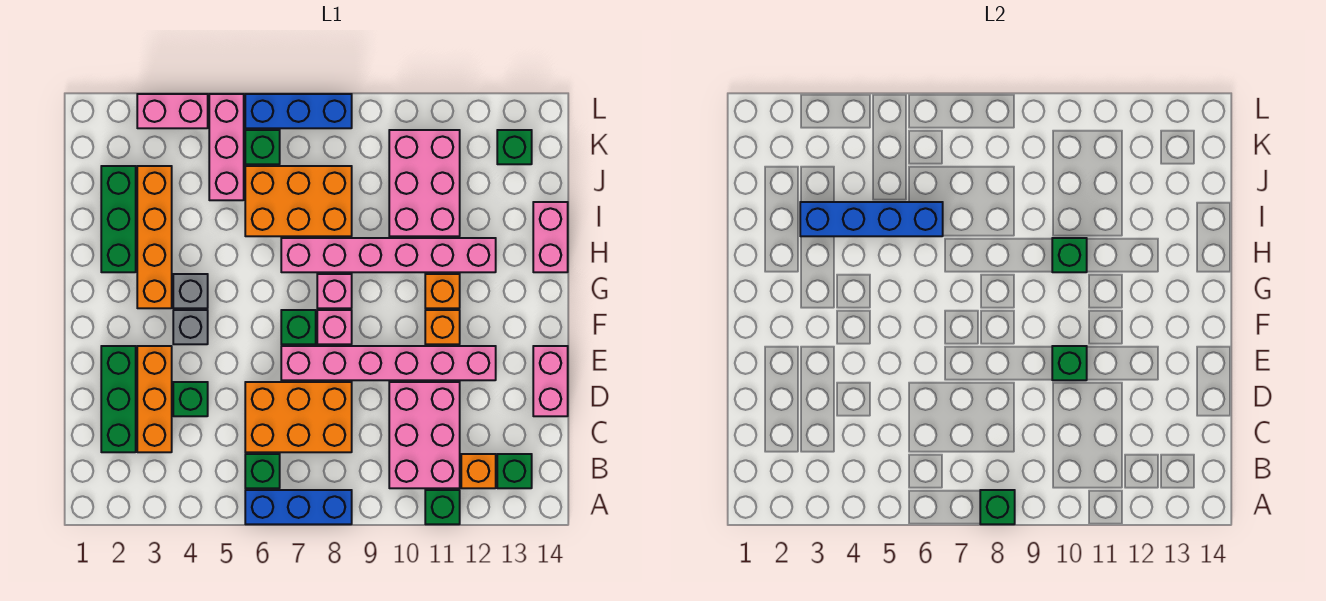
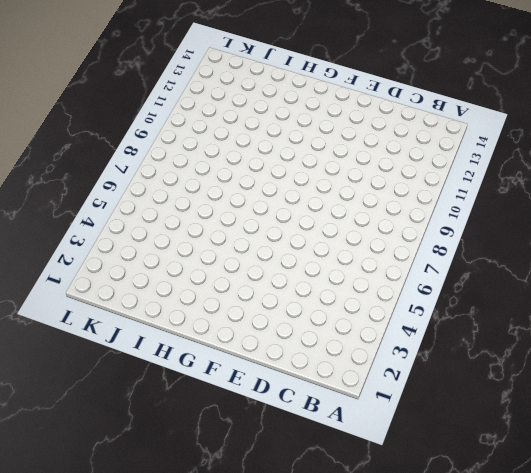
none -> blue brick A6:A8 level 1
none -> green brick A11 level 1
none -> green brick B6 level 1
none -> pink brick B10:D11 level 1

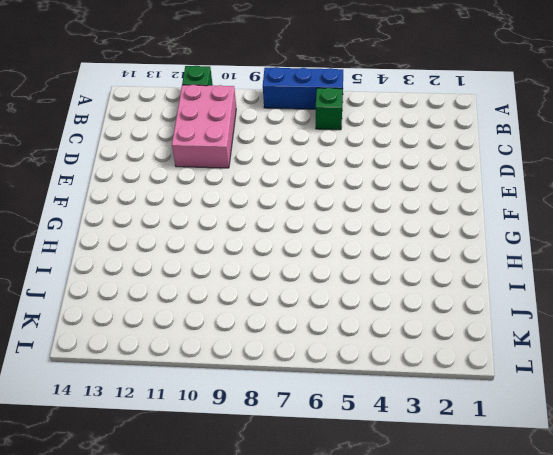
none -> orange brick B12 level 1
none -> green brick B13 level 1
none -> green brick C2:E2 level 1
none -> orange brick C3:E3 level 1

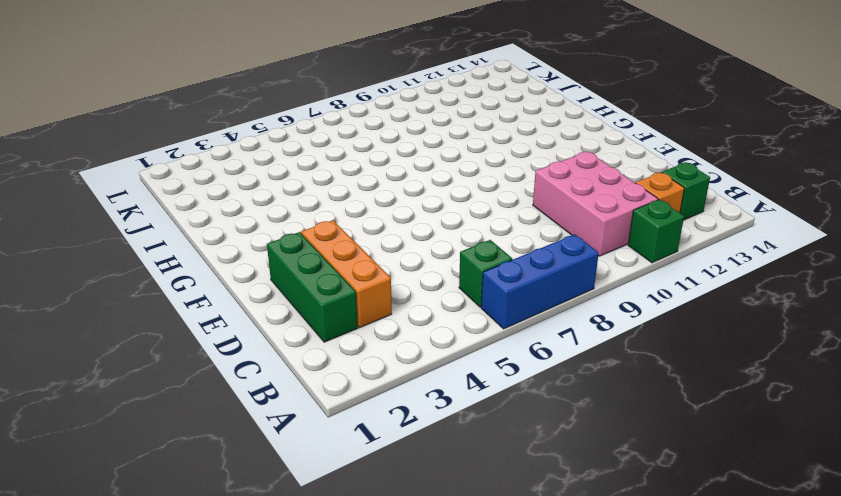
none -> orange brick C6:D8 level 1
none -> green brick D4 level 1
none -> pink brick D14:E14 level 1
none -> pink brick E7:E12 level 1

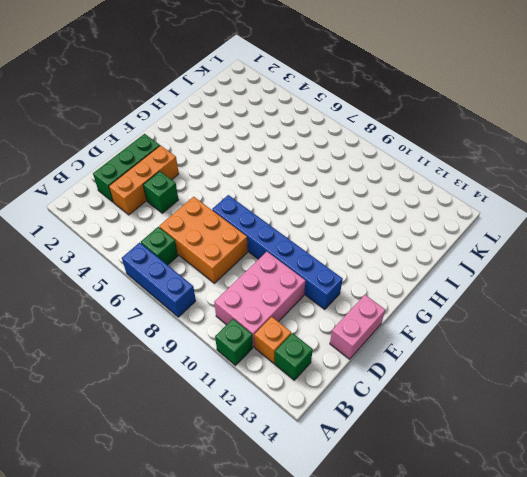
blue brick E7:E12 level 1 -> pink brick E7:E12 level 1
none -> grey brick F4 level 1
none -> green brick F7 level 1
none -> pink brick F8 level 1
none -> orange brick F11 level 1

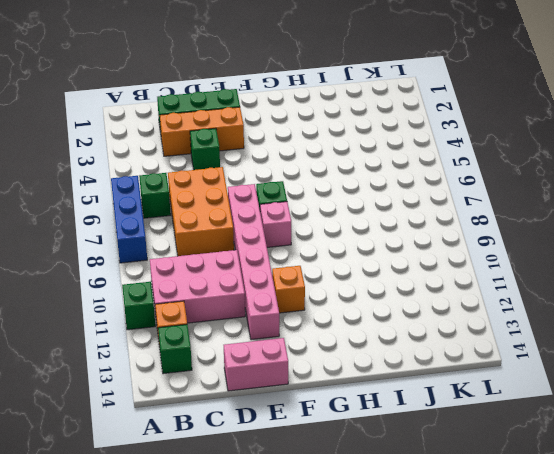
none -> grey brick F4 level 1
none -> orange brick G3:J3 level 1
none -> grey brick G4 level 1
none -> pink brick G8 level 1

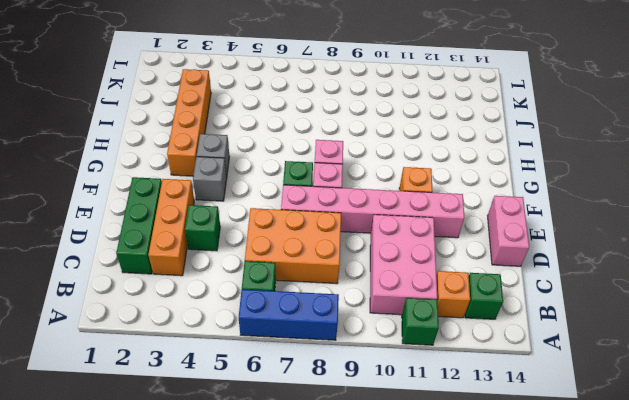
none -> orange brick G11 level 1
none -> green brick H2:J2 level 1
none -> pink brick H7:H12 level 1
none -> pink brick H14:I14 level 1

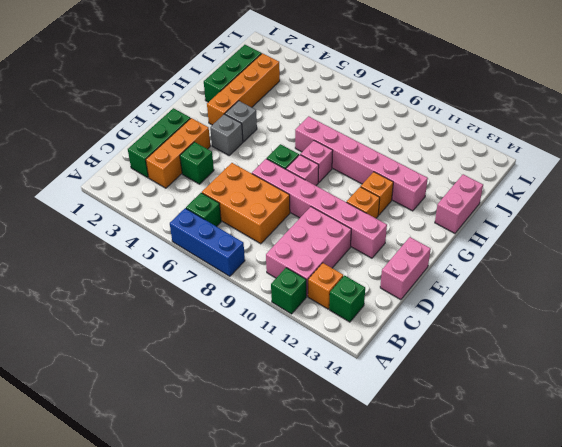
none -> orange brick I6:J8 level 1
none -> pink brick I10:K11 level 1
none -> pink brick J5:L5 level 1
none -> green brick K6 level 1

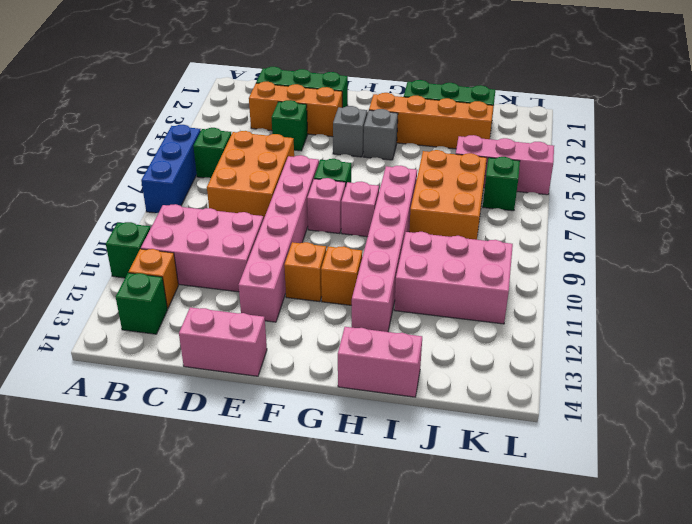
none -> green brick K13 level 1
none -> pink brick L3:L4 level 1
none -> blue brick L6:L8 level 1
none -> green brick A8 level 2

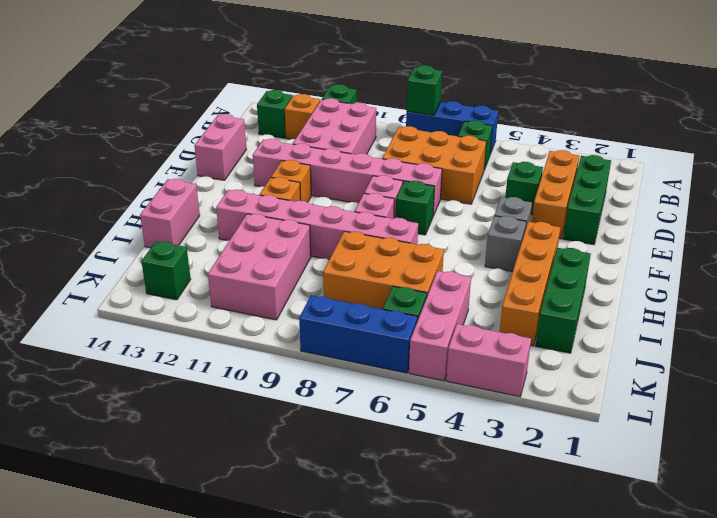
none -> green brick E10 level 2
none -> green brick H10 level 2
none -> blue brick I3:I6 level 2

